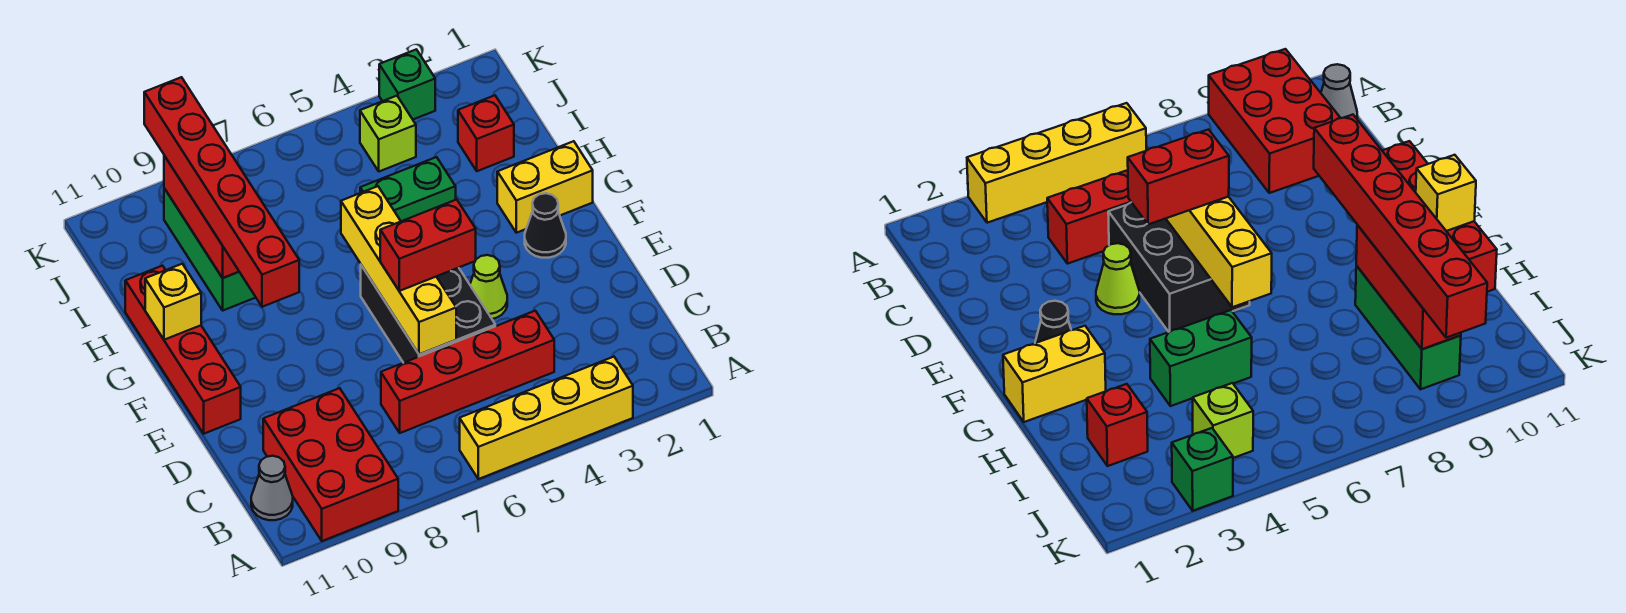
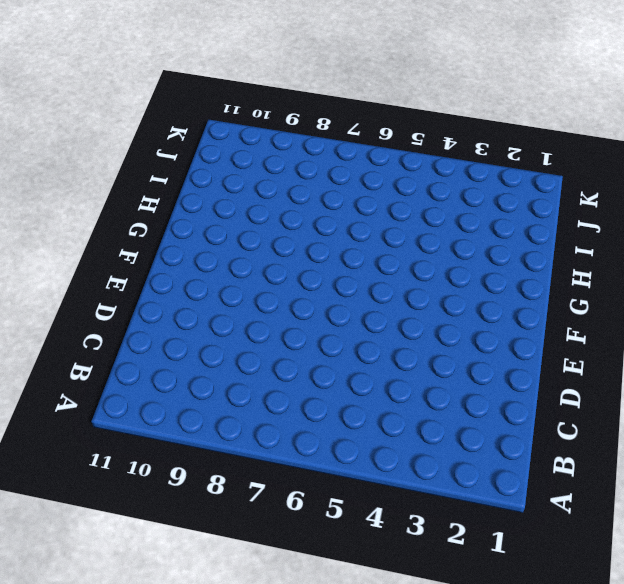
none -> yellow brick A3:A6 level 1
none -> red brick A9:C10 level 1
none -> grey cone B11 level 1

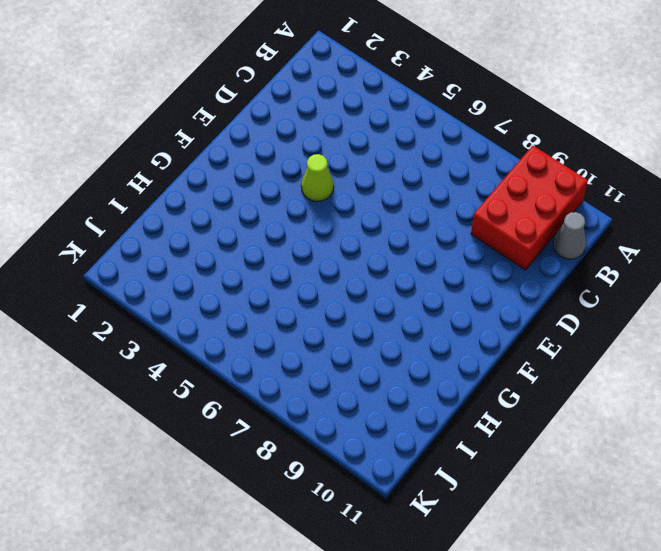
none -> yellow brick A3:A6 level 1
none -> red brick C4:C7 level 1
none -> black brick D5:F6 level 1

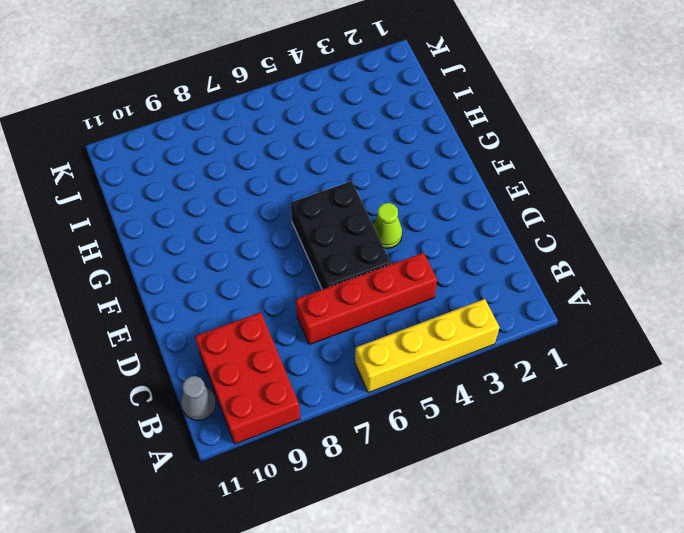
none -> red brick E11:H11 level 1
none -> black cone F2 level 1
none -> yellow brick G1:G2 level 1

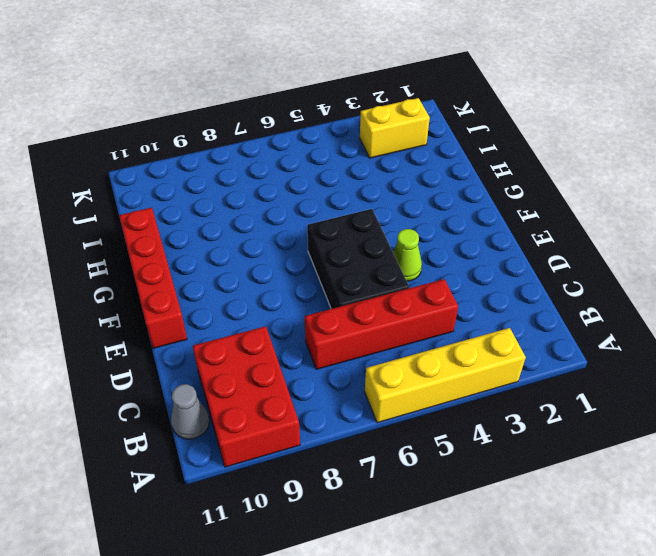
yellow brick J2:J3 level 1 -> yellow brick G1:G2 level 1
none -> black cone F2 level 1
none -> green brick H4:H5 level 1
none -> green brick H9:J9 level 1

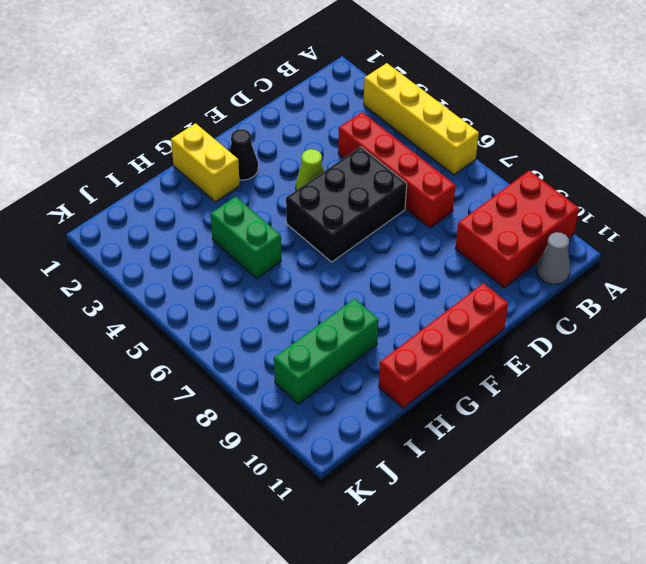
none -> red brick I2 level 1
none -> lime brick J4 level 1
none -> green brick K3 level 1

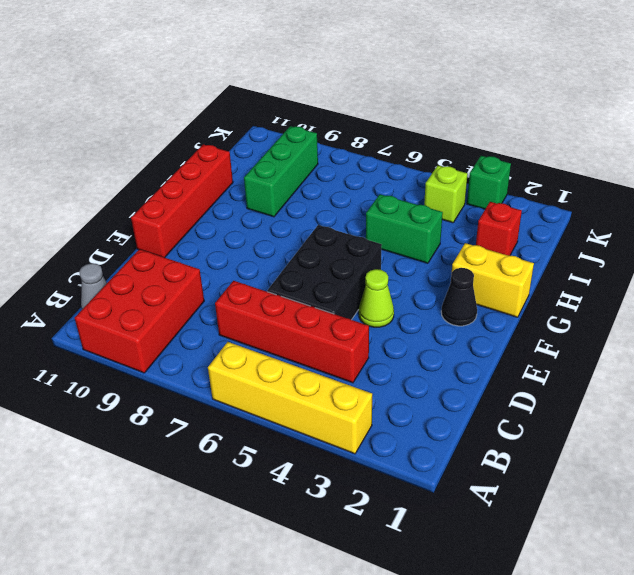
none -> yellow brick D6:G6 level 2
none -> yellow brick G11 level 2
none -> red brick H9:J9 level 2

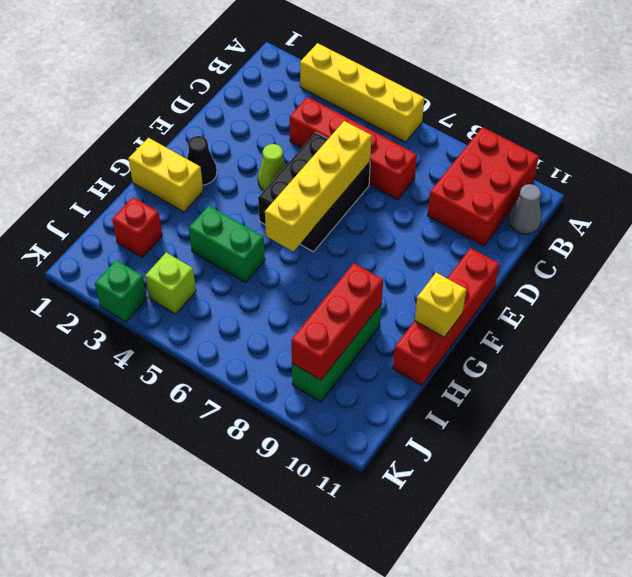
none -> red brick E5:E6 level 3
none -> red brick F9:K9 level 3

